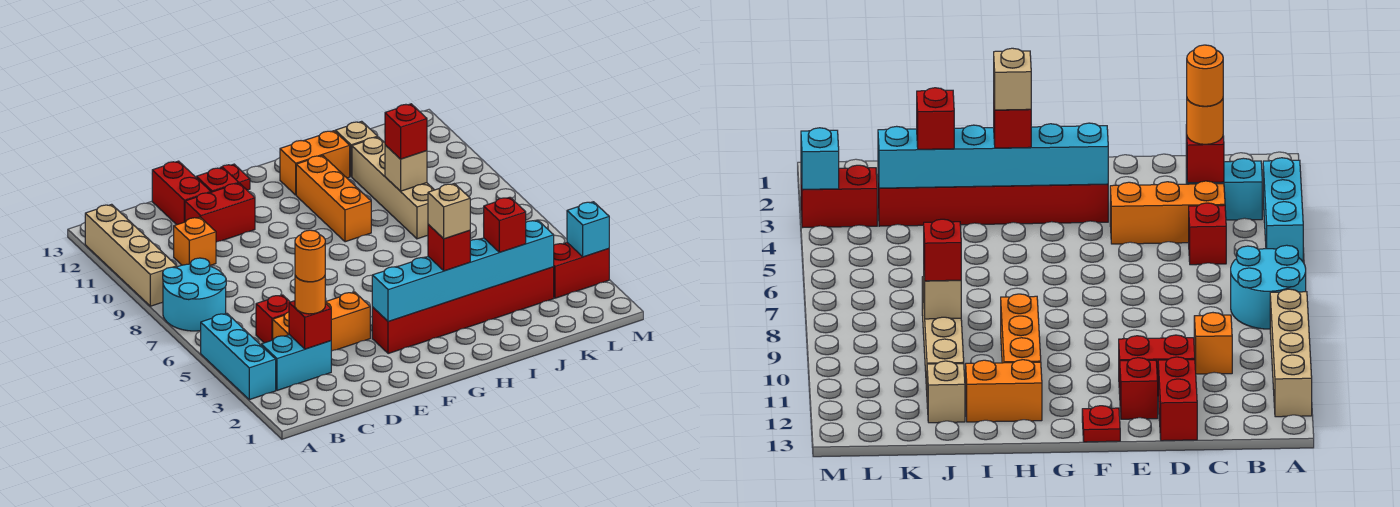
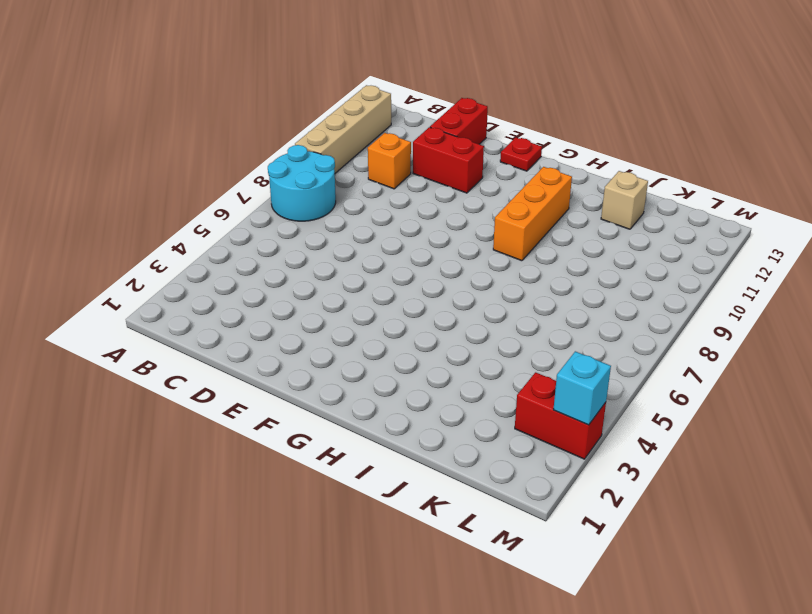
none -> cyan brick A3:A5 level 1
none -> cyan brick B3:C3 level 1
none -> orange brick C4:E4 level 1

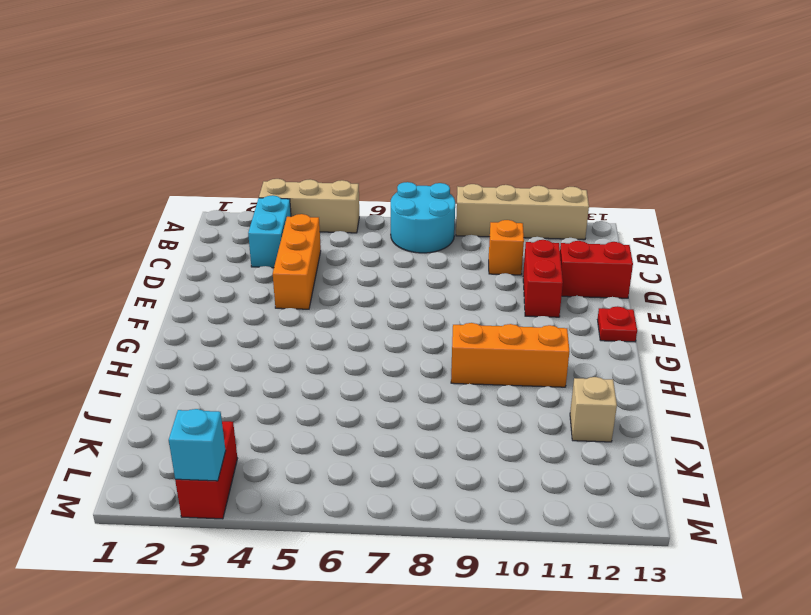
tan brick A3:A5 level 1 -> cyan brick A3:A5 level 1
none -> red brick C5 level 1
none -> red brick E12 level 1
none -> red brick F3:K3 level 1

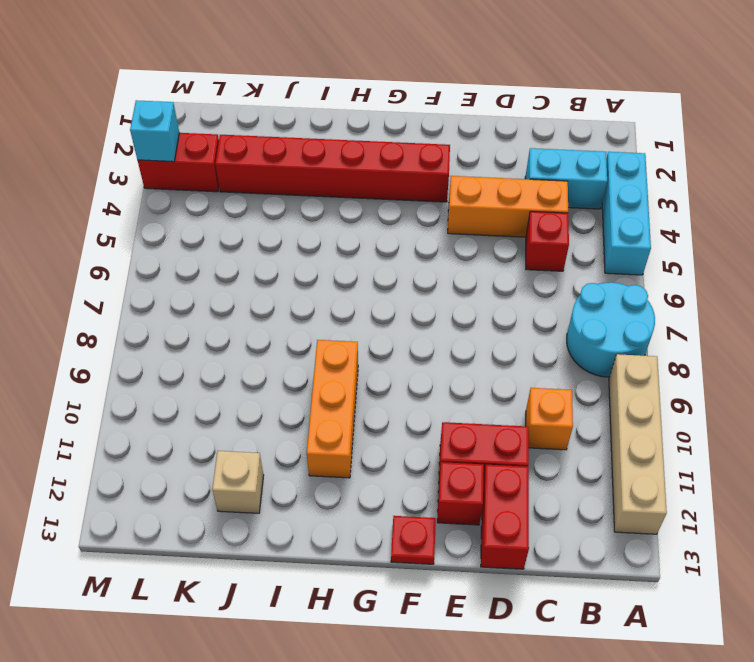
none -> orange brick H12:I12 level 1
none -> tan brick J8:J11 level 1
none -> red brick C3 level 2

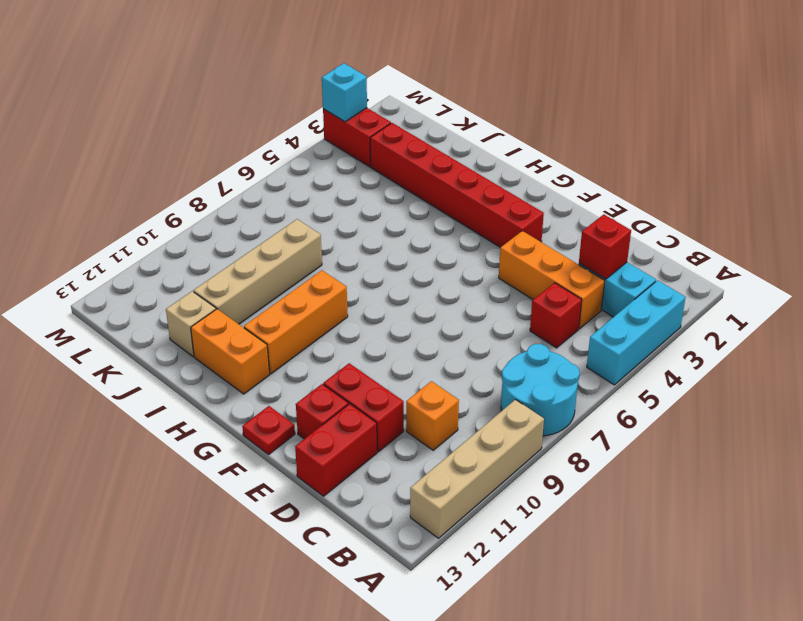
none -> cyan brick F3:K3 level 2
none -> tan brick J9 level 2
none -> orange round brick C3 level 3

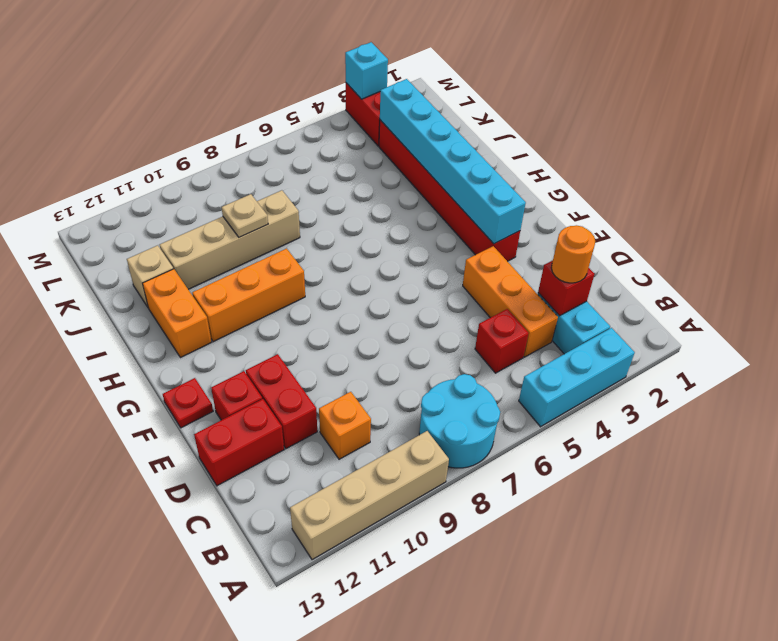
tan plate J9 level 2 -> tan brick J9 level 2
none -> red brick H3 level 3
none -> red brick J3 level 3
none -> red brick J9 level 3

